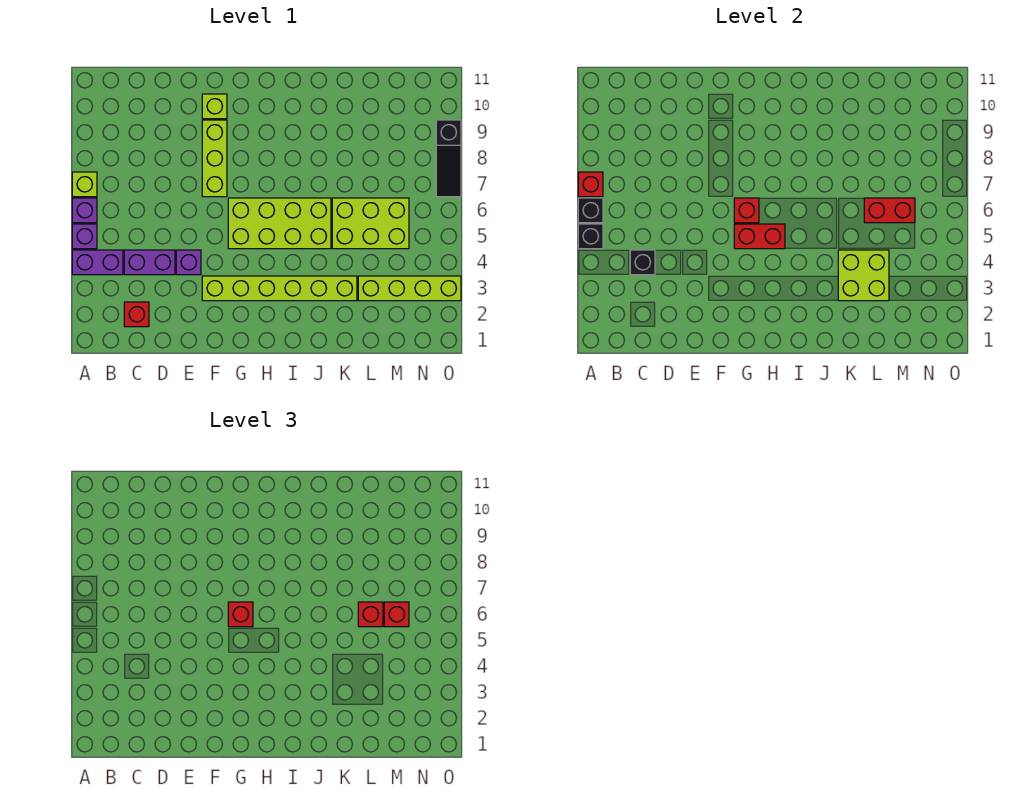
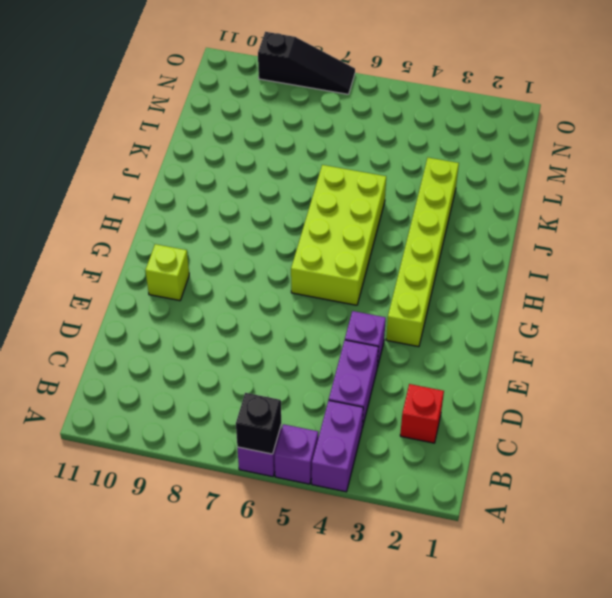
none -> lime brick A7 level 1
none -> lime brick F7:F9 level 1
none -> lime brick K5:M6 level 1

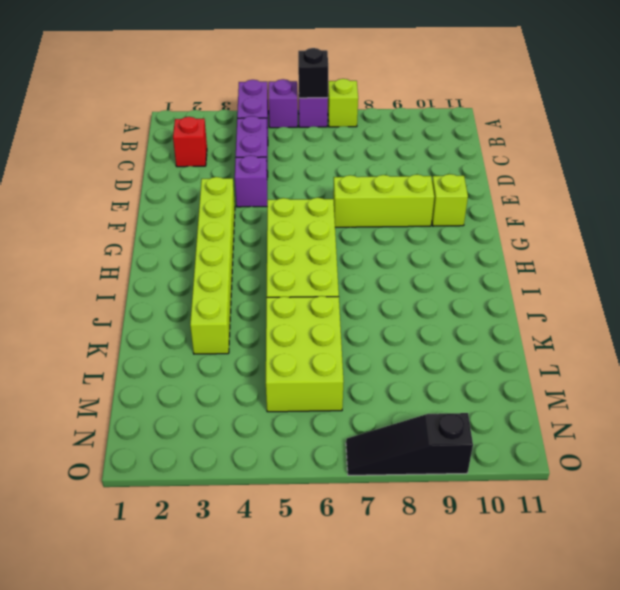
none -> lime brick L3:O3 level 1
none -> black brick A5 level 2
none -> red brick A7 level 2

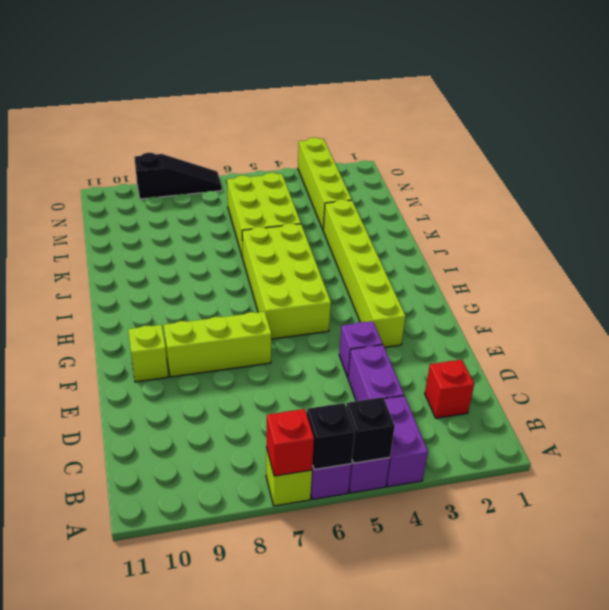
none -> black brick C4 level 2
none -> red brick G5:H5 level 2
none -> red brick G6 level 2

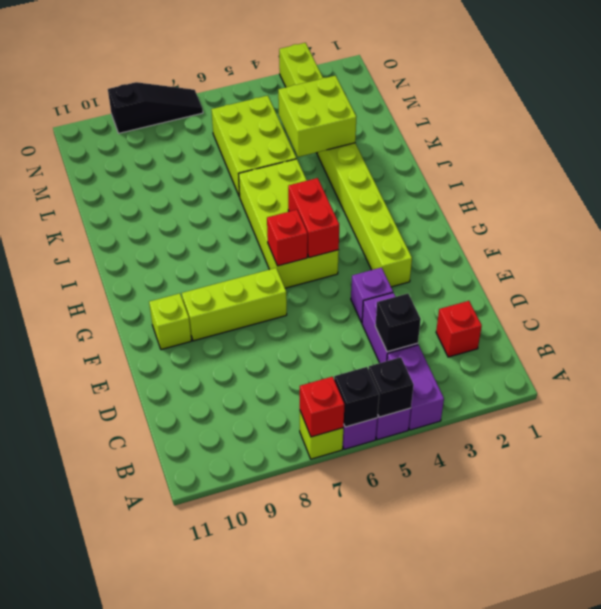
none -> red brick L6:M6 level 2
none -> red brick G6 level 3
none -> red brick L6 level 3

